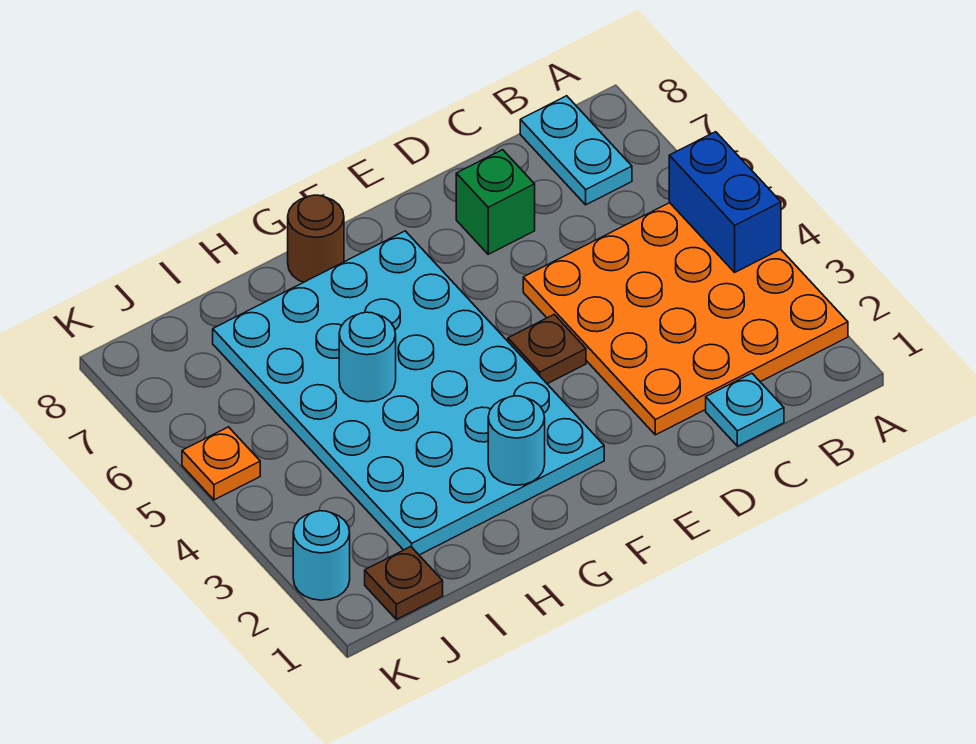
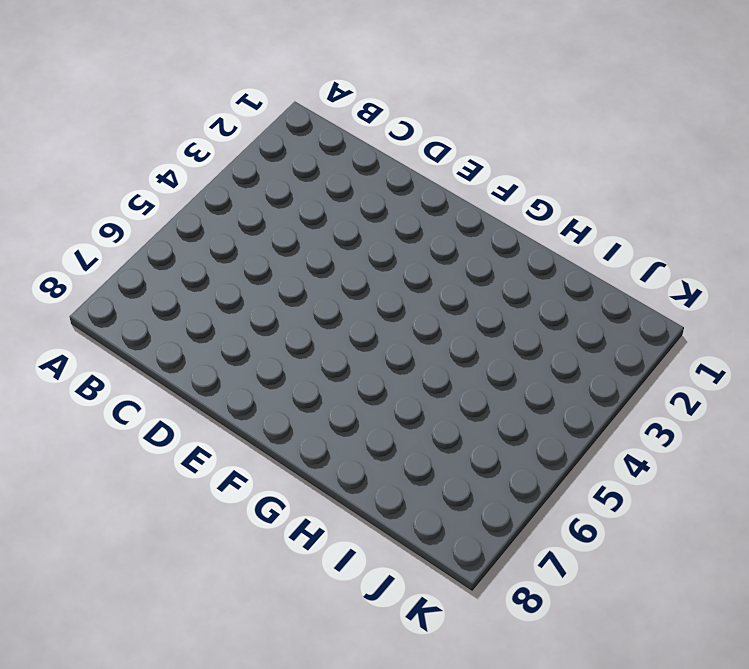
none -> orange plate A2:D5 level 1
none -> cyan plate B7:B8 level 1
none -> cyan plate C1 level 1

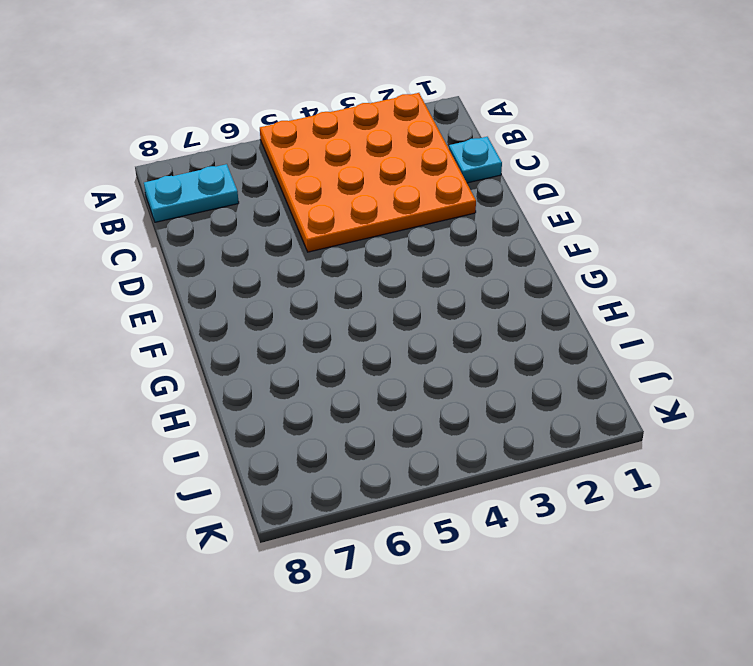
none -> green brick D7 level 1
none -> brown plate E4 level 1
none -> cyan plate F2:I7 level 1

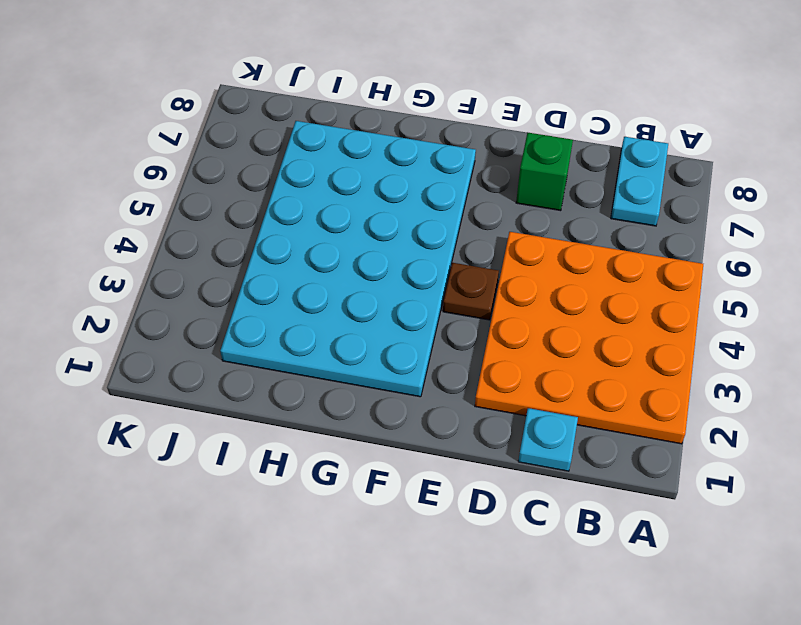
none -> brown round brick G8 level 1
none -> brown plate J1 level 1
none -> cyan round brick K2 level 1

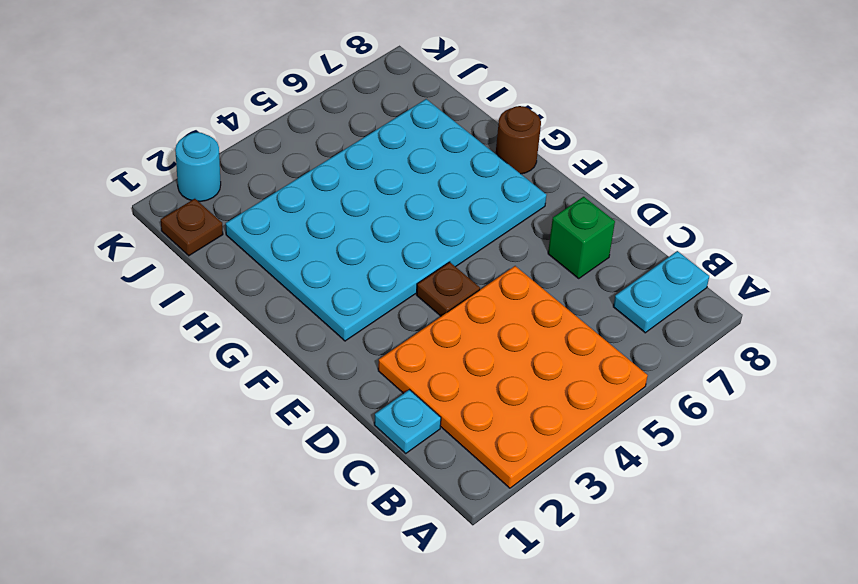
none -> orange plate K5 level 1
none -> blue brick A4:A5 level 2
none -> cyan round brick G2 level 2

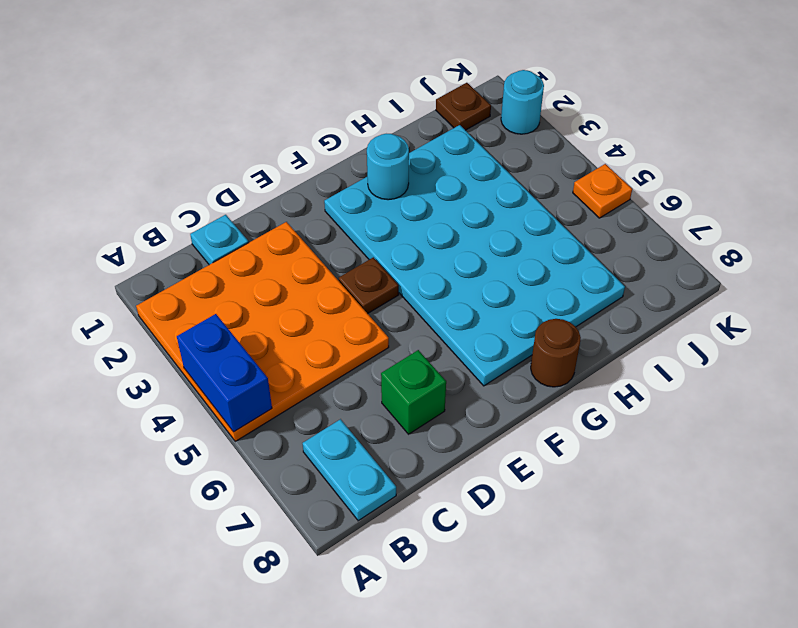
none -> cyan round brick H5 level 2

